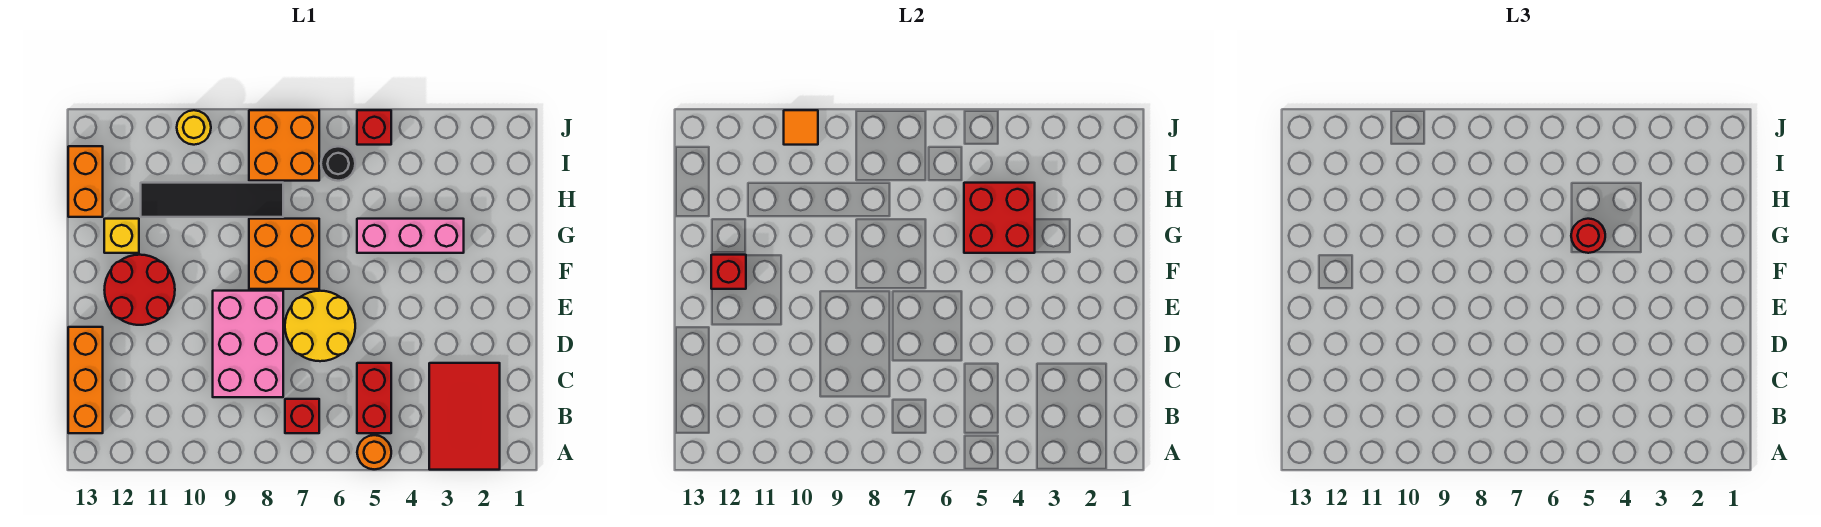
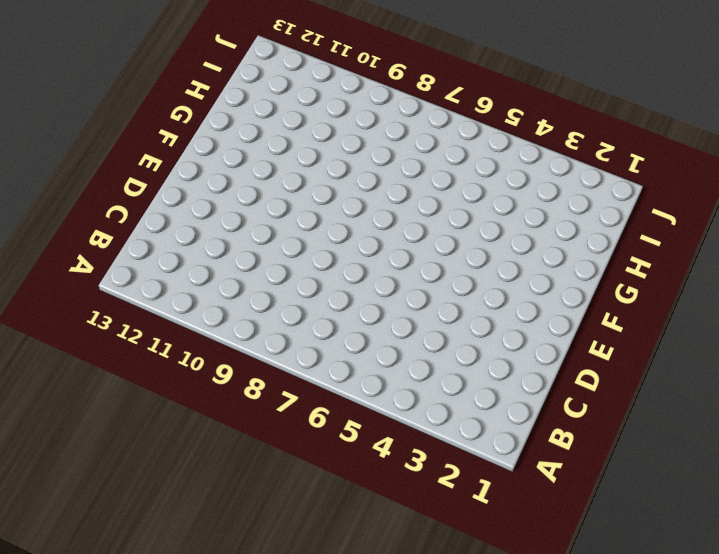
none -> red tile A2:C3 level 1
none -> orange round brick A5 level 1
none -> red brick B5:C5 level 1

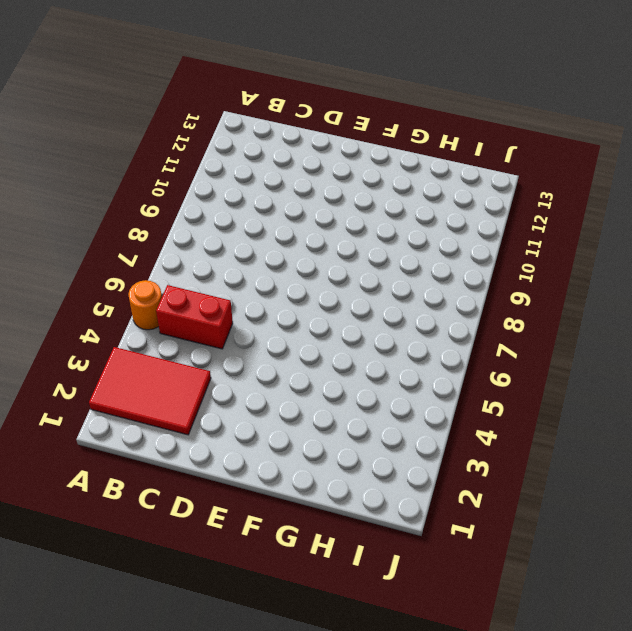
none -> red brick B7 level 1
none -> orange brick B13:D13 level 1
none -> pink brick C8:E9 level 1

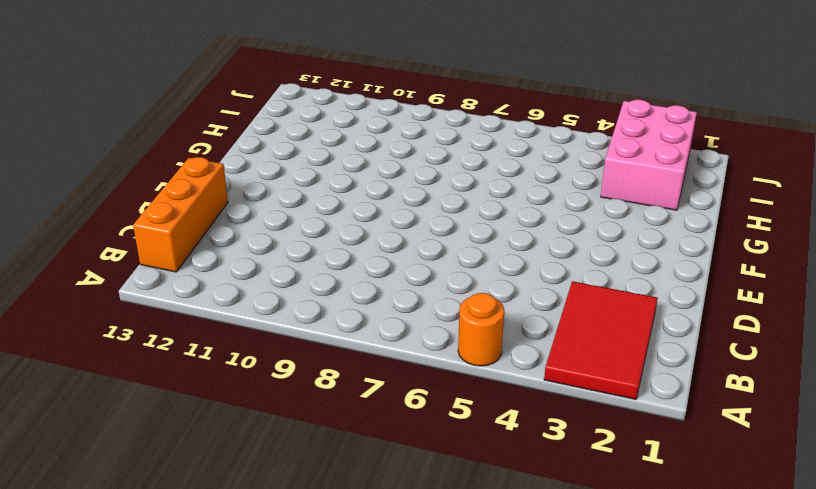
pink brick H2:J3 level 1 -> pink brick C8:E9 level 1
none -> red brick B5:C5 level 1
none -> red brick B7 level 1
none -> yellow round brick D6:E7 level 1

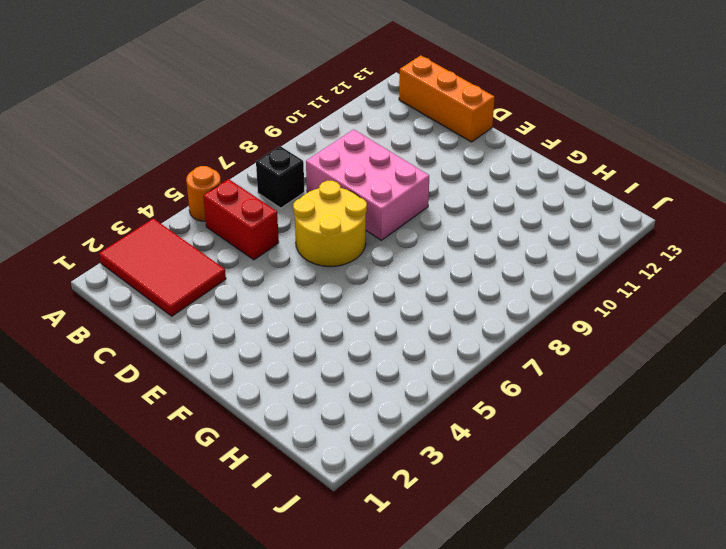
black brick B7 level 1 -> red brick B7 level 1
none -> red round brick E11:F12 level 1
none -> orange brick F7:G8 level 1
none -> pink brick G3:G5 level 1

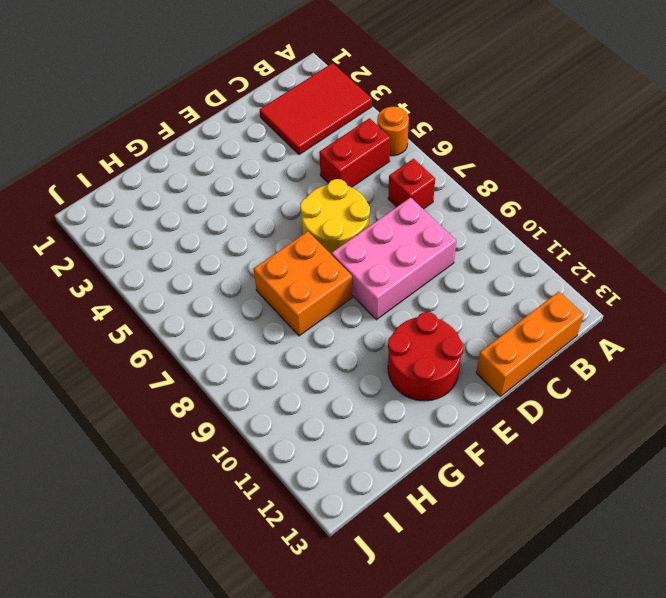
none -> pink brick G3:G5 level 1
none -> yellow brick G12 level 1
none -> black tile H8:H11 level 1

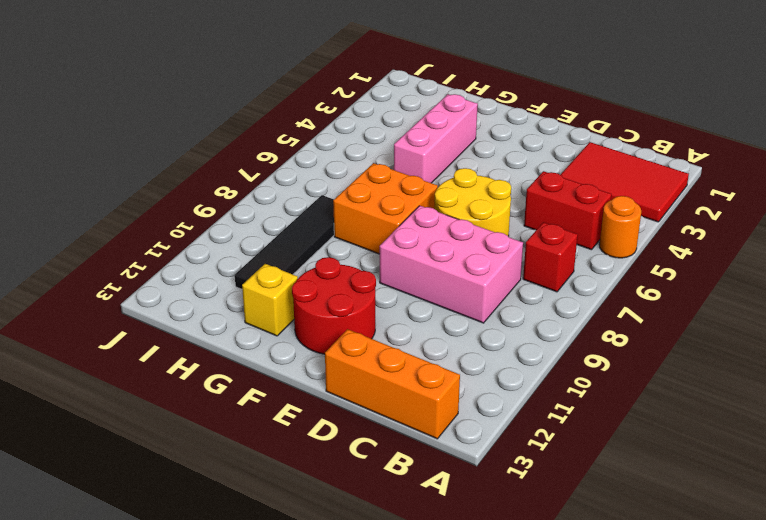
none -> orange brick H13:I13 level 1
none -> black round brick I6 level 1
none -> orange brick I7:J8 level 1

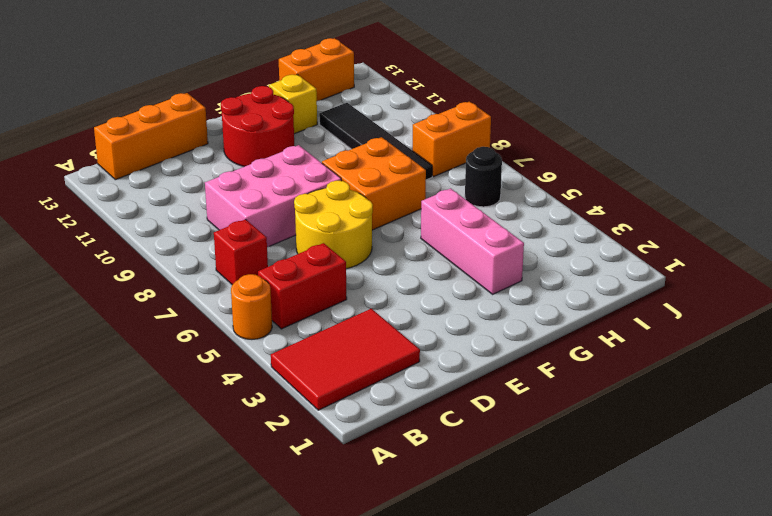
orange brick I8:J8 level 1 -> orange brick I7:J8 level 1
none -> red brick J5 level 1
none -> yellow round brick J10 level 1
none -> red brick F12 level 2

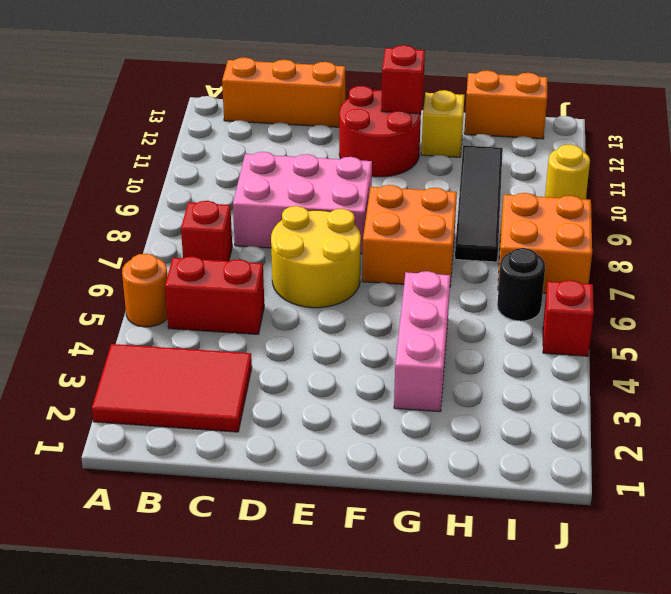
none -> red brick G4:H5 level 2
none -> orange tile J10 level 2
none -> red round brick G5 level 3

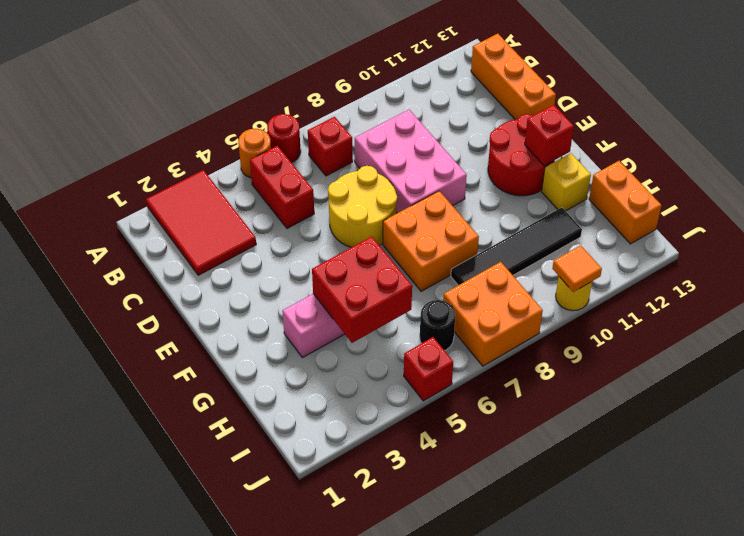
red round brick A6 level 1 -> red round brick G5 level 3

